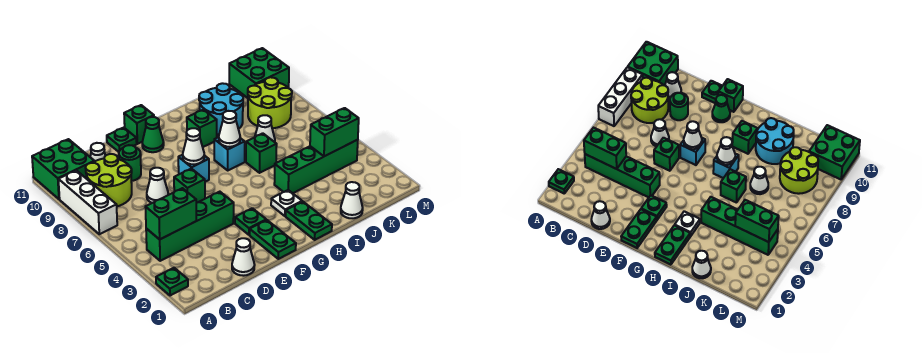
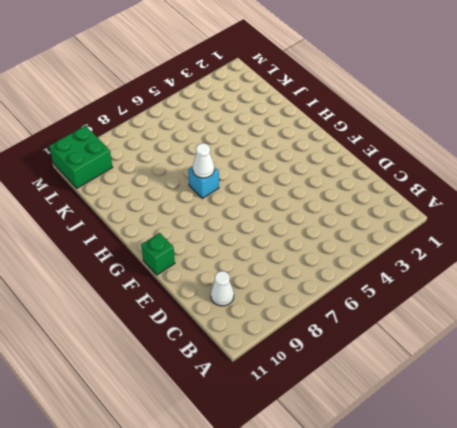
none -> green plate A2 level 1
none -> white brick A7:A9 level 1
none -> green brick A10:B11 level 1
none -> green brick B4:E4 level 1

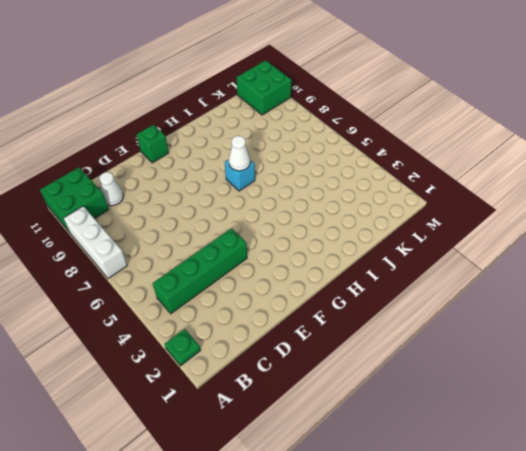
none -> lime round brick B8:C9 level 1
none -> white cone D1 level 1
none -> white cone D7 level 1
none -> green round brick D9 level 1

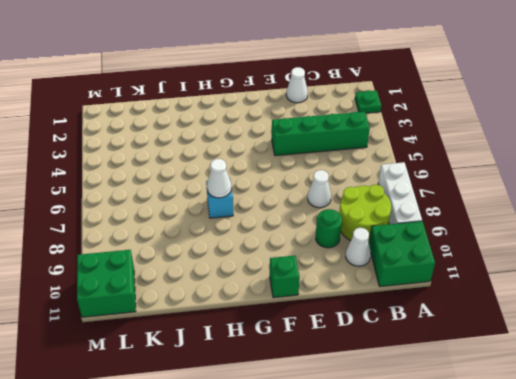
none -> green brick E6 level 1
none -> green plate E11 level 1
none -> green plate F1:F2 level 1
none -> green plate F3 level 1

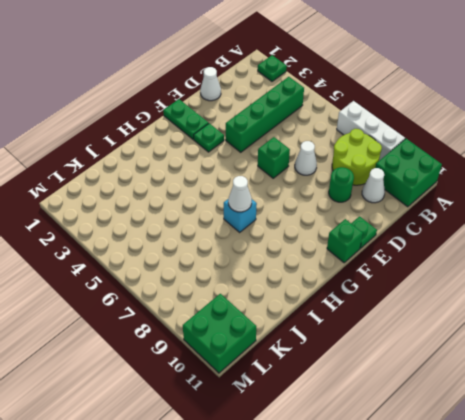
none -> cyan brick F7 level 1
none -> green cone F10 level 1
none -> green plate H1:H2 level 1
none -> white plate H3 level 1

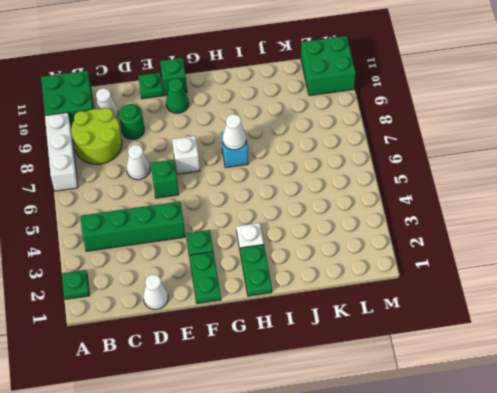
white brick F7 level 1 -> cyan brick F7 level 1
none -> green brick H9 level 1
none -> green brick I4:L4 level 1
none -> green brick I6 level 1
none -> cyan round brick I9:J10 level 1

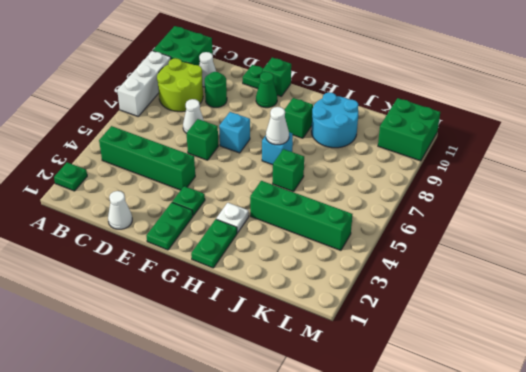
none -> white cone J1 level 1
none -> white cone J7 level 1
none -> lime round brick K8:L9 level 1
none -> green brick B4:C4 level 2

